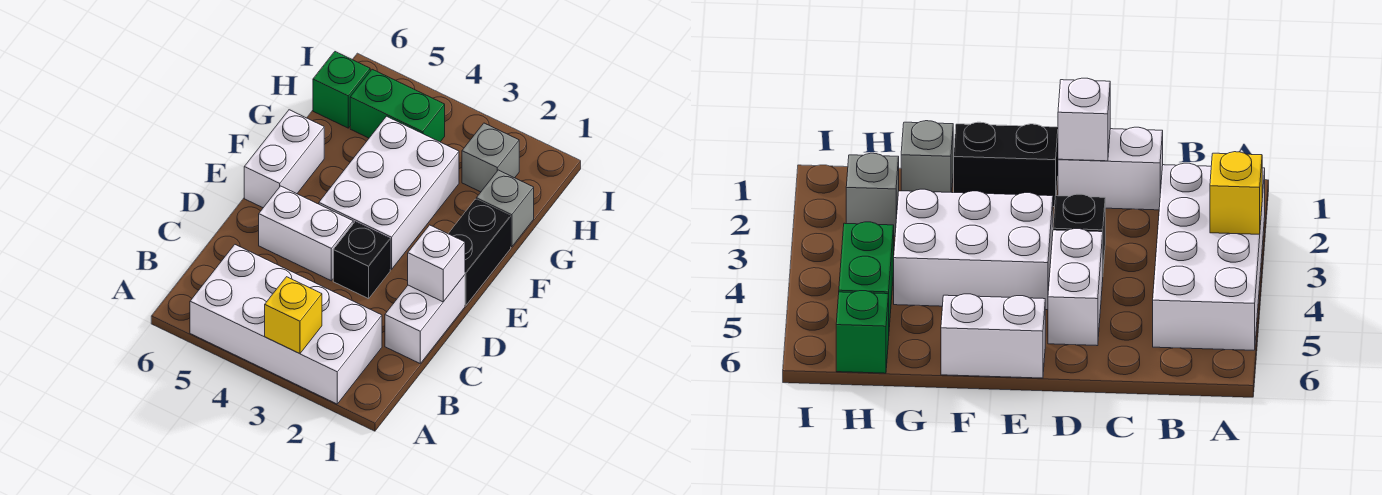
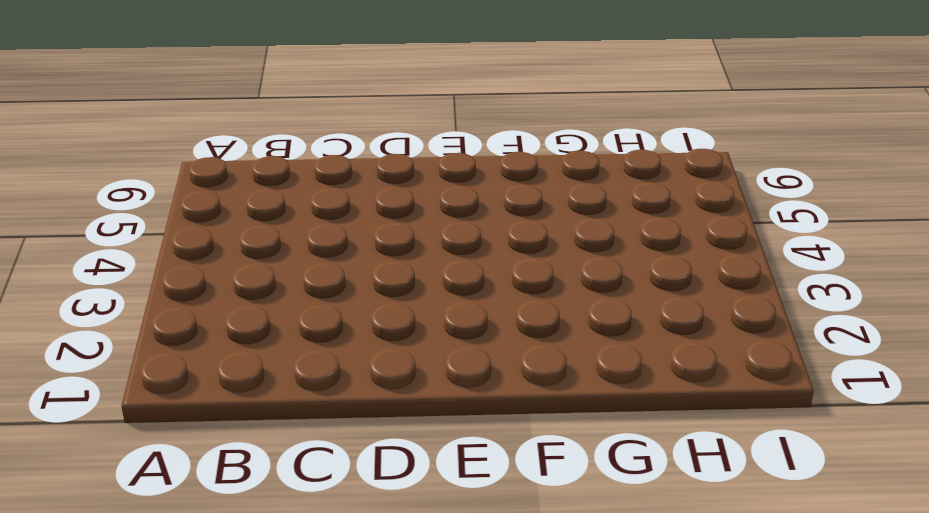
none -> white brick A2:B5 level 1
none -> white brick C1:D1 level 1
none -> black brick D3 level 1

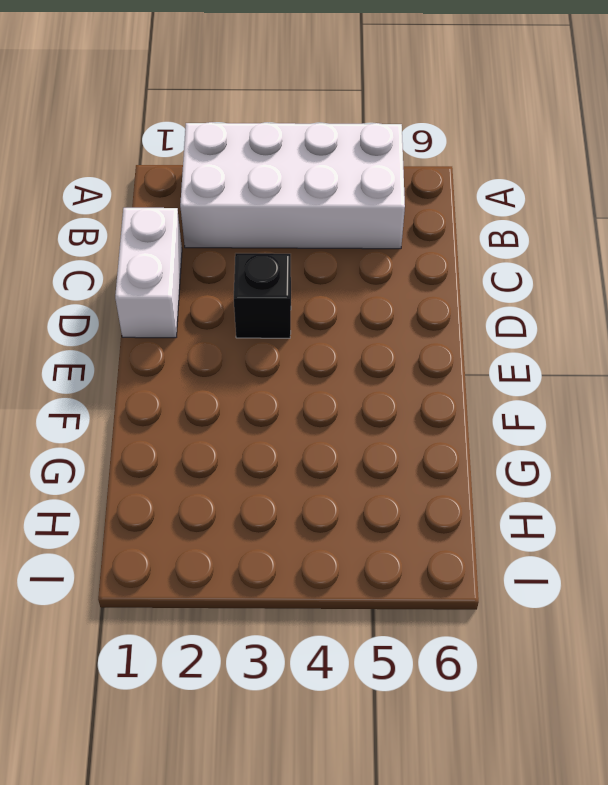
none -> white brick D4:D5 level 1
none -> black brick E1:F1 level 1
none -> white brick E3:G4 level 1

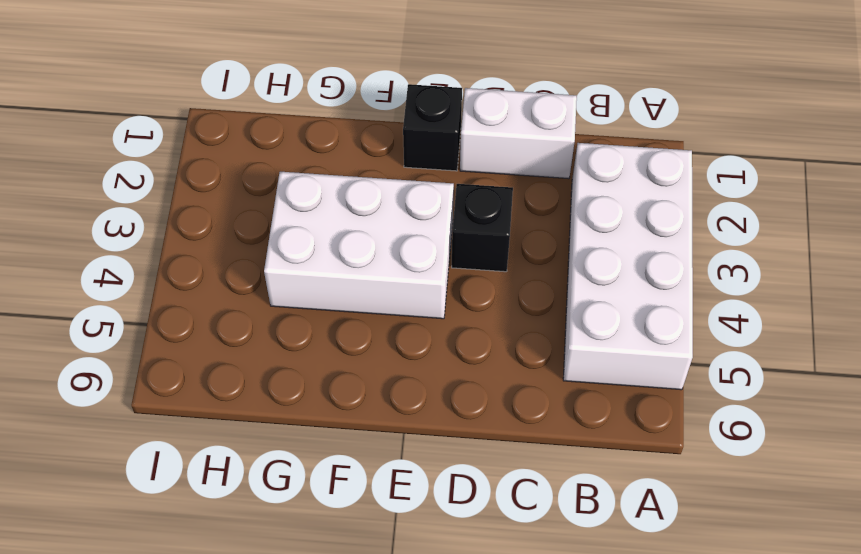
black brick E1 level 1 -> black brick E1:F1 level 1
none -> white brick D4:D5 level 1
none -> white brick E6:F6 level 1
none -> grey brick G1 level 1

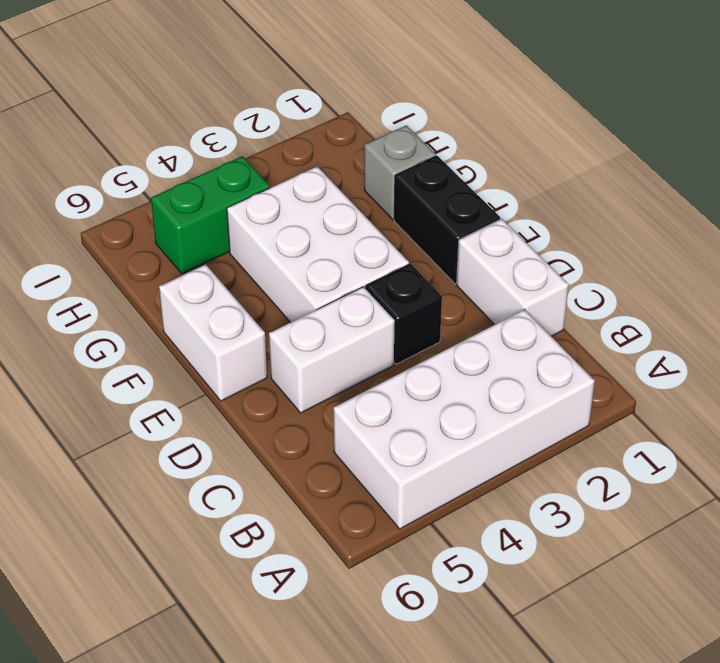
none -> grey brick H2 level 1
none -> green brick H6 level 1
none -> yellow brick A3 level 2

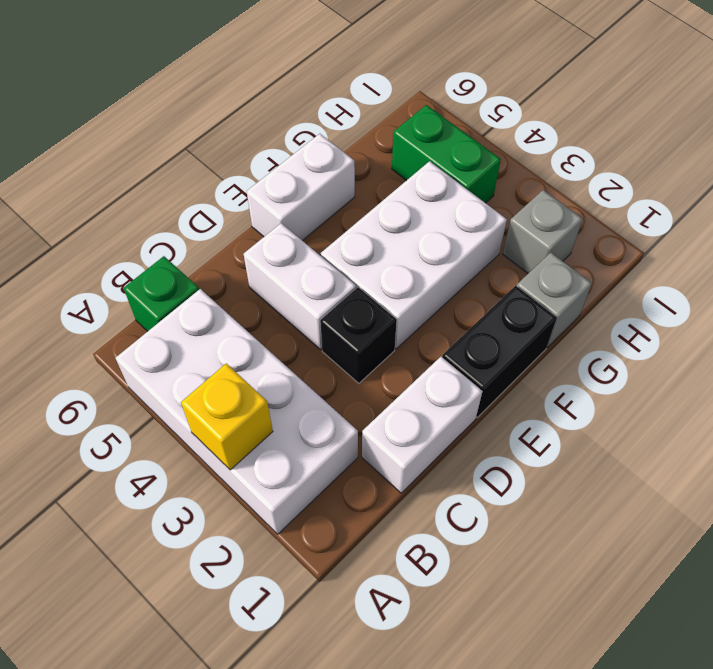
green brick B6 level 1 -> green brick H6 level 1
none -> white brick D1 level 2

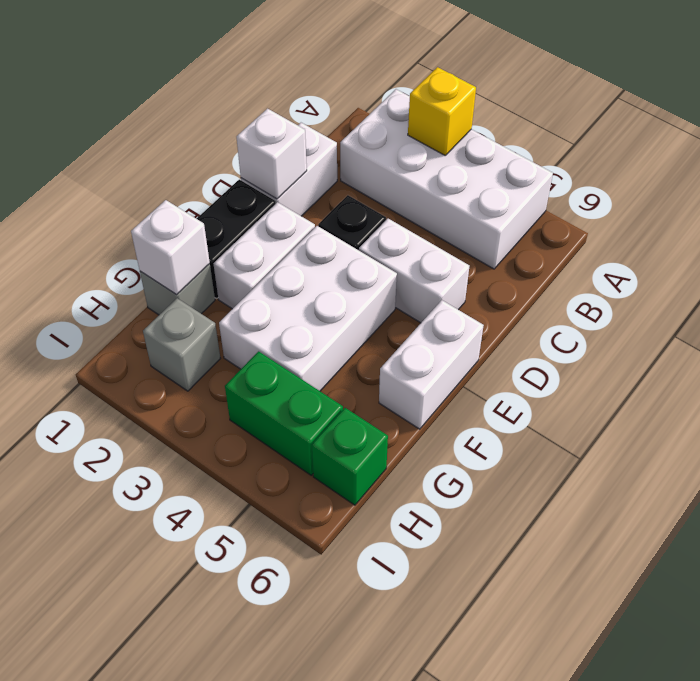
white brick E2:F2 level 1 -> none
white brick G1 level 2 -> none

